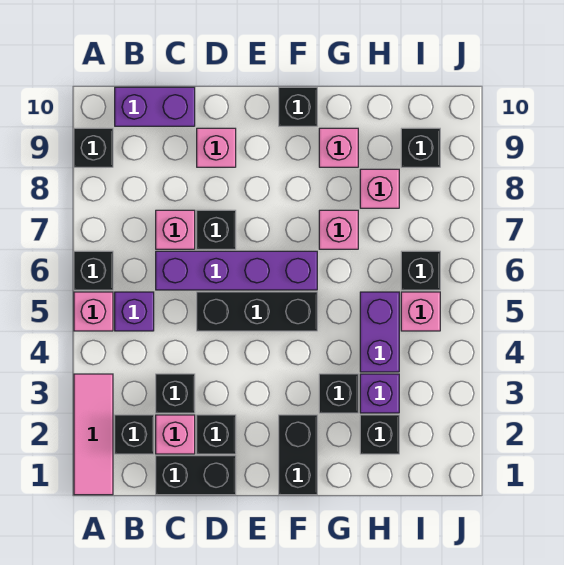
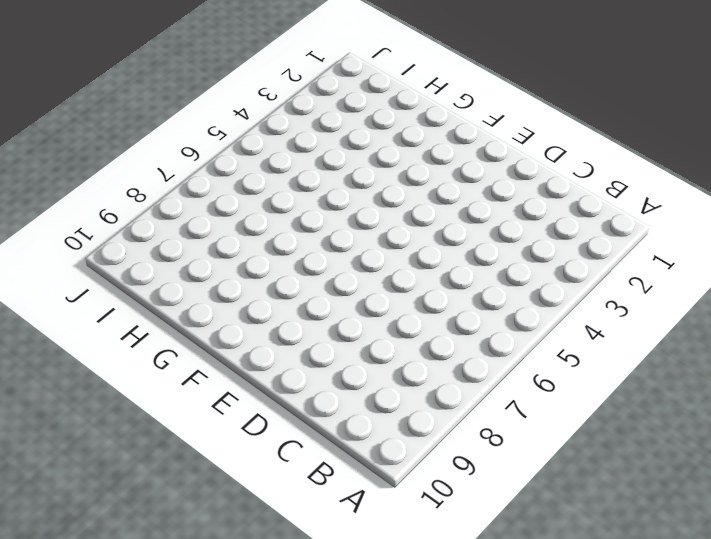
none -> pink tile A1:A3 level 1
none -> pink brick A5 level 1
none -> black brick A6 level 1

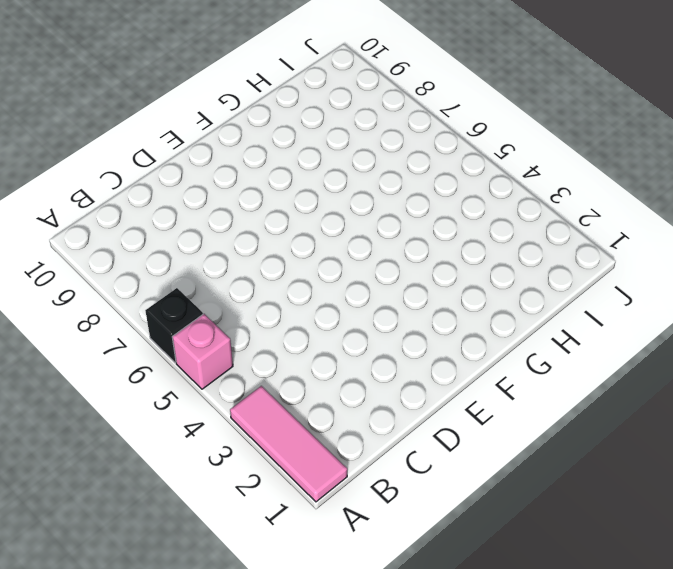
none -> black brick A9 level 1
none -> black brick B2 level 1
none -> purple brick B5 level 1

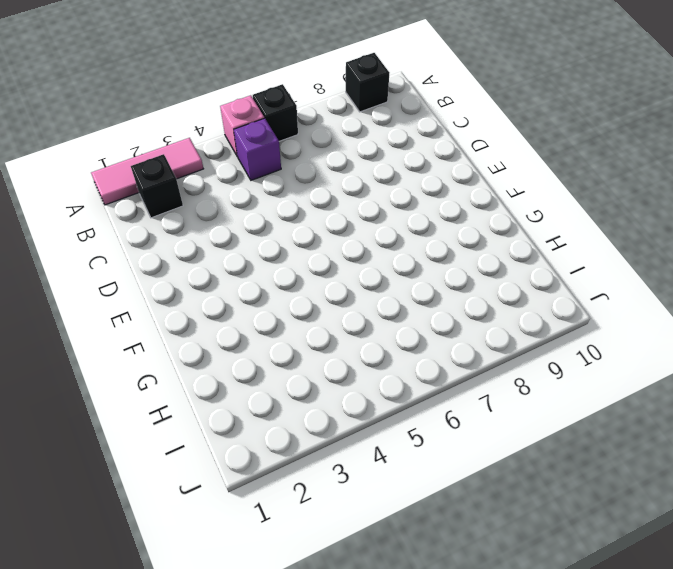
none -> purple brick B10:C10 level 1
none -> black brick C1:D1 level 1
none -> pink brick C2 level 1

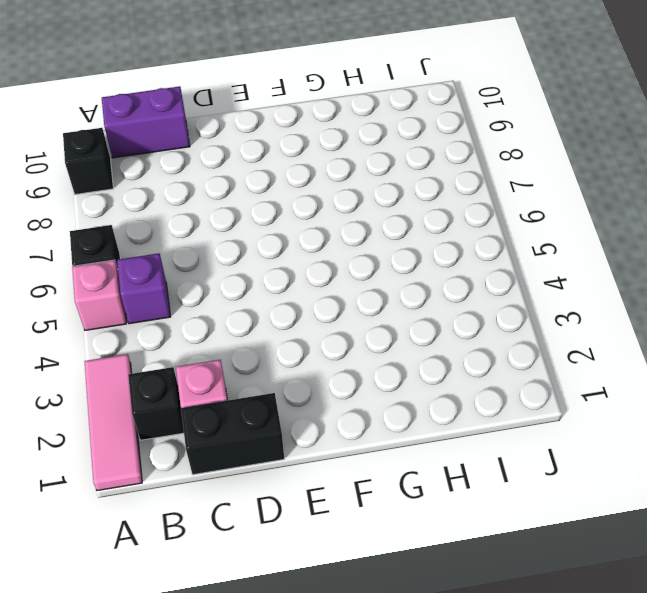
none -> black brick C3 level 1
none -> purple brick C6:F6 level 1
none -> pink brick C7 level 1

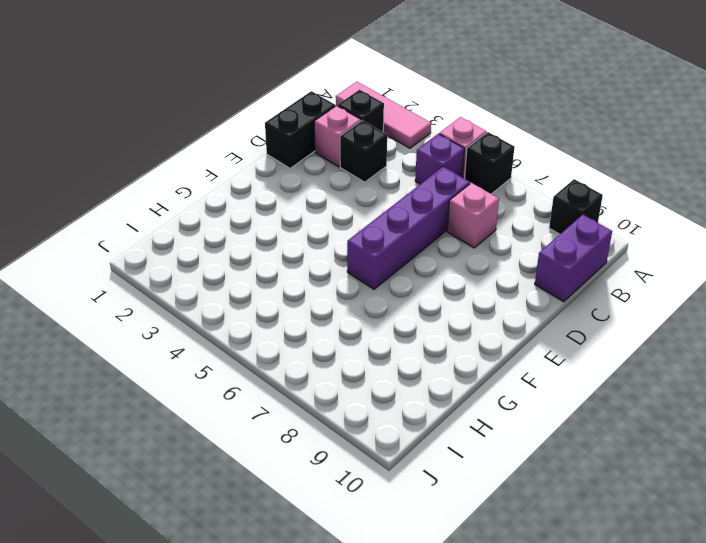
none -> black brick D2 level 1
none -> black brick D5:F5 level 1
none -> black brick D7 level 1

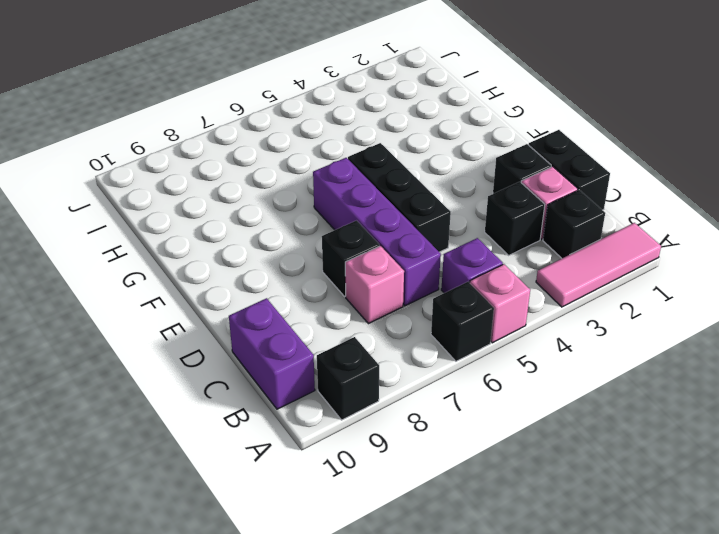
none -> pink brick D9 level 1
none -> black brick F1:F2 level 1
none -> black brick F10 level 1

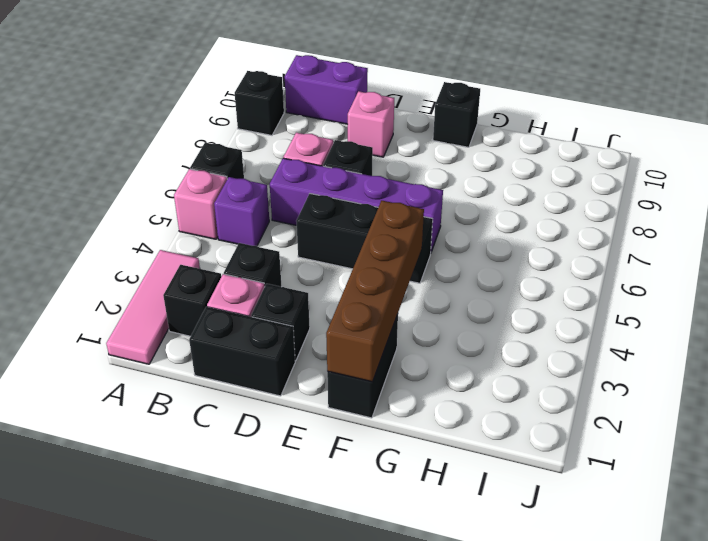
brown brick F1:F4 level 2 -> none
none -> black brick G3 level 1
none -> pink brick G7 level 1
none -> pink brick G9 level 1

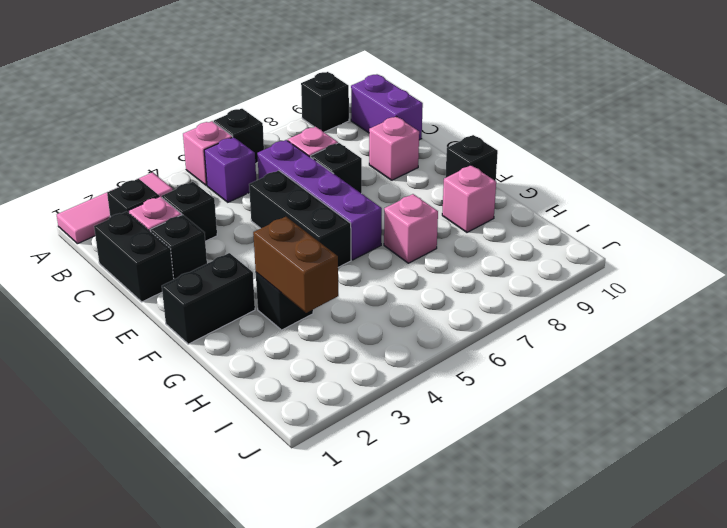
brown brick G3:H3 level 2 -> none
none -> black brick H2 level 1
none -> purple brick H3 level 1
none -> purple brick H4:H5 level 1

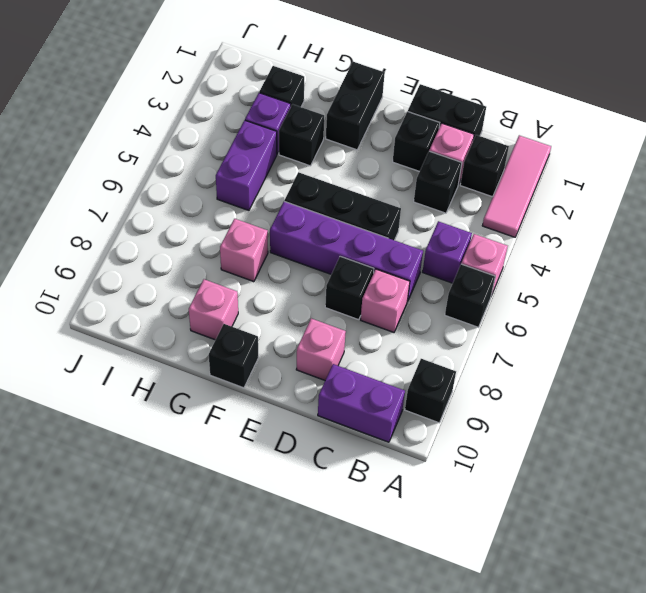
none -> pink brick H8 level 1
none -> pink brick I5 level 1
none -> black brick I6 level 1

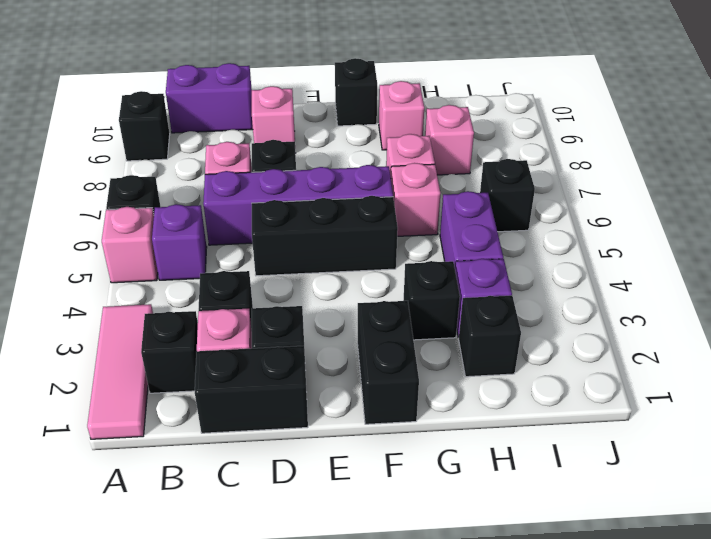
pink brick G6 level 1 -> pink brick I5 level 1
none -> black brick I9 level 1

